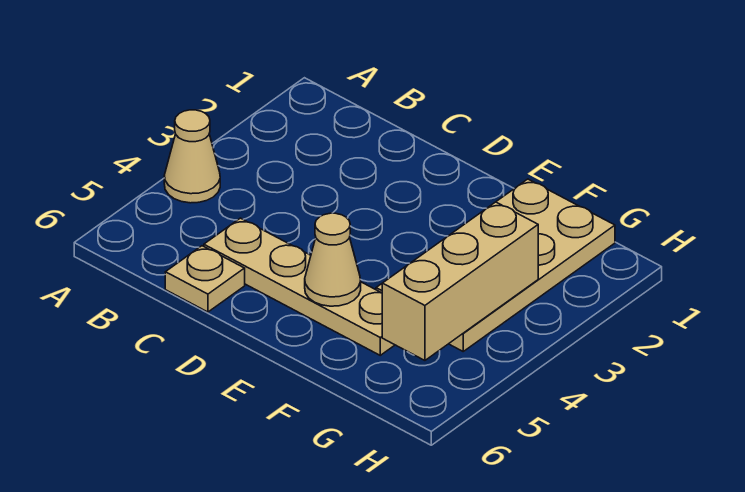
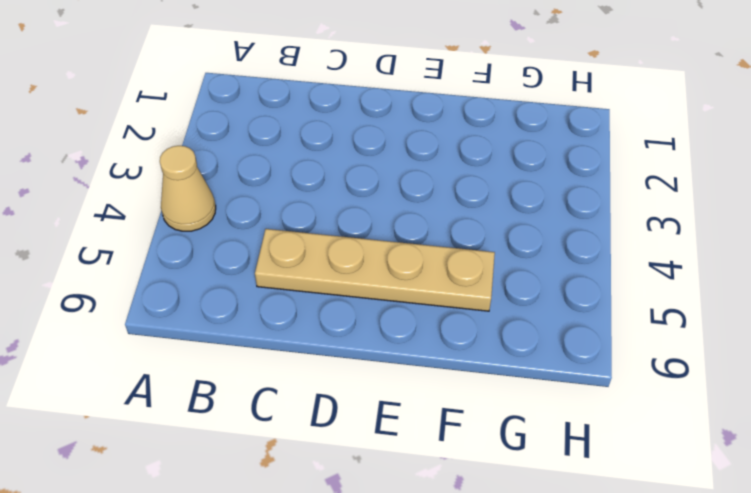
none -> tan plate C6 level 1
none -> tan plate F1:G4 level 1

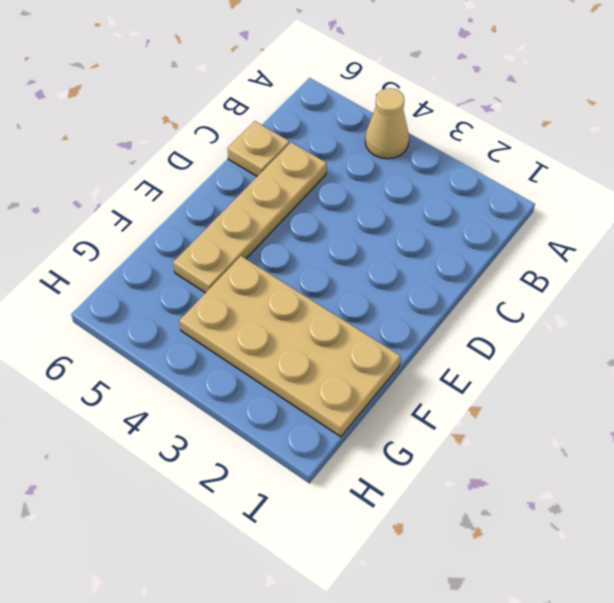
none -> tan cone E5 level 2
none -> tan brick G3:G5 level 2

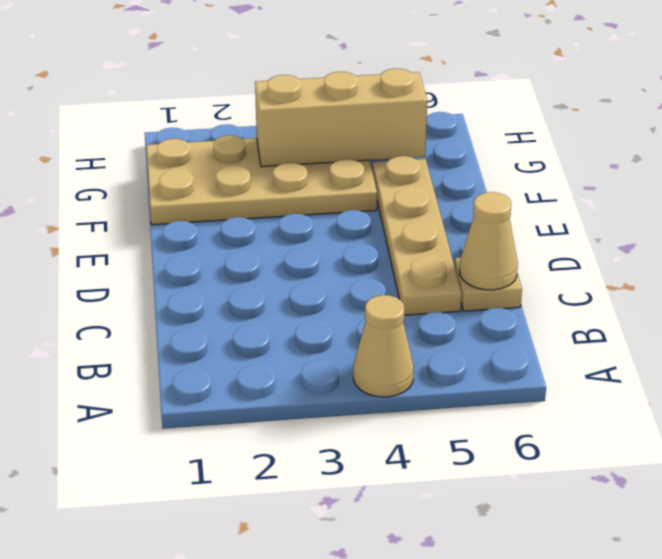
tan cone C6 level 2 -> tan cone E5 level 2

